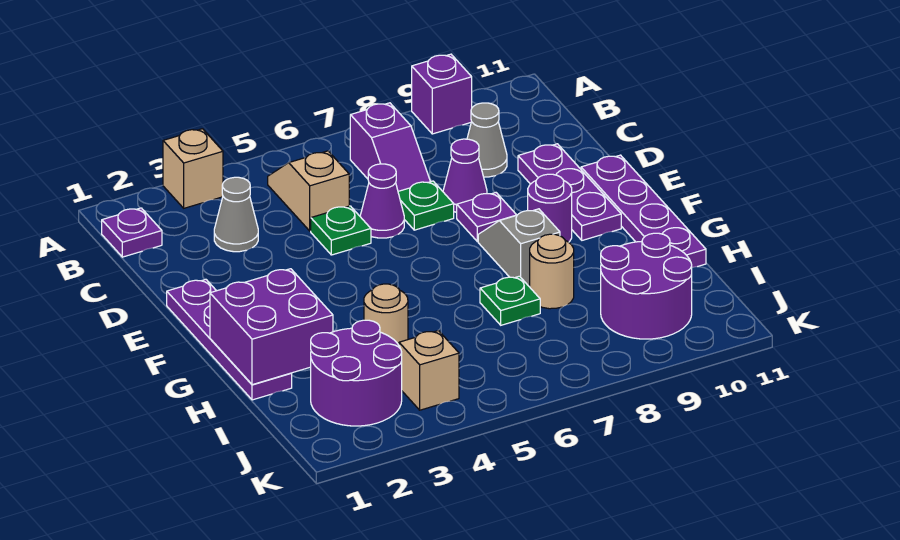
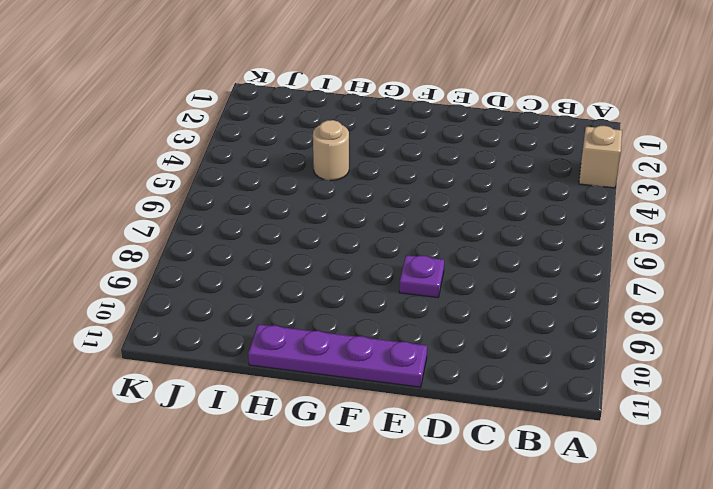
none -> purple brick A9 level 1
none -> purple plate B1 level 1
none -> tan slope B5:C5 level 1 top C

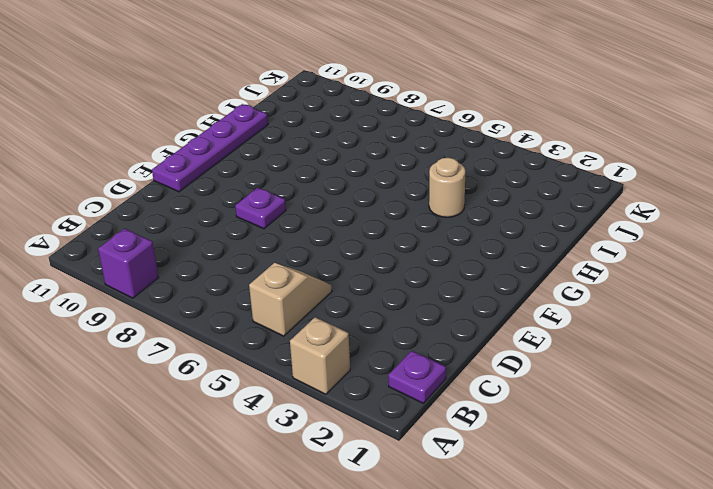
tan slope B5:C5 level 1 top B -> tan slope B5:C5 level 1 top C
none -> purple slope B7:C7 level 1 top B
none -> grey cone C3 level 1
none -> grey cone C9 level 1

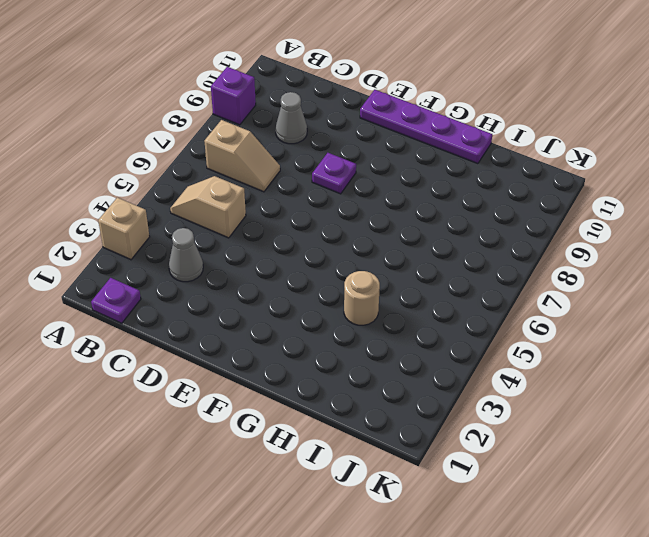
tan slope B7:C7 level 1 top B -> purple slope B7:C7 level 1 top B
none -> green plate D5 level 1
none -> purple cone D6 level 1
none -> green plate D7 level 1

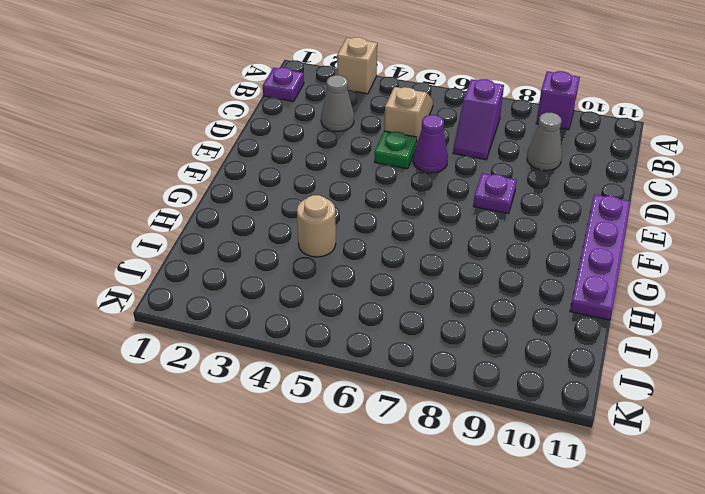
none -> green plate D7 level 1
none -> purple cone D8 level 1
none -> purple plate D10:F10 level 1

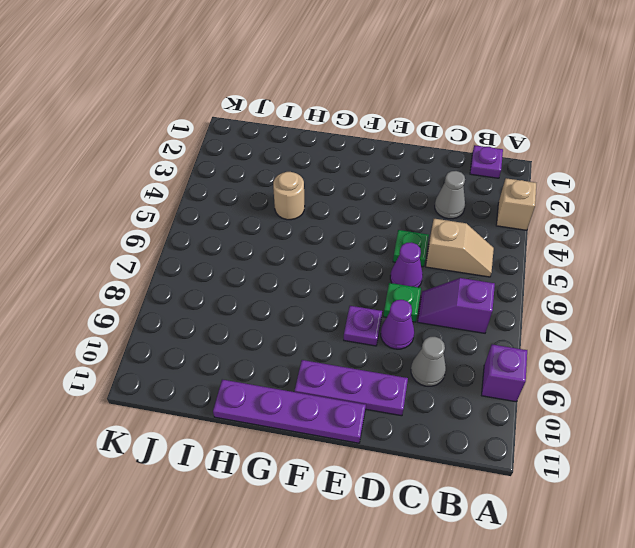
none -> purple plate E1:H1 level 1
none -> grey slope F8:G8 level 1 top G
none -> purple round brick F9 level 1

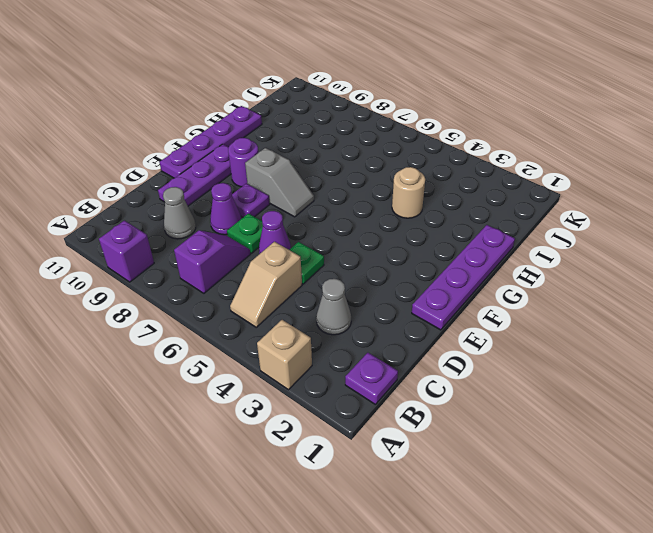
grey slope F7:F8 level 1 top 8 -> grey slope F8:G8 level 1 top G
none -> green plate H7 level 1
none -> tan round brick H8 level 1
none -> purple round brick I2:J3 level 1

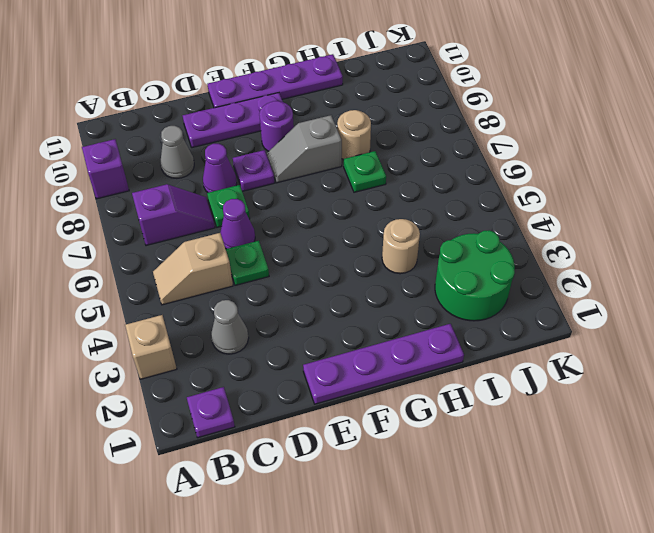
green round brick I2:J3 level 1 -> purple round brick I2:J3 level 1
none -> purple round brick I9:J10 level 1
none -> tan brick J4 level 1
none -> purple brick G1:H2 level 2

